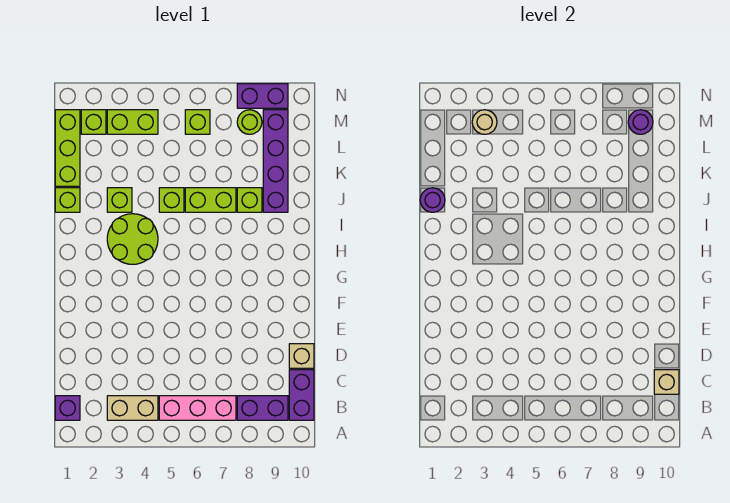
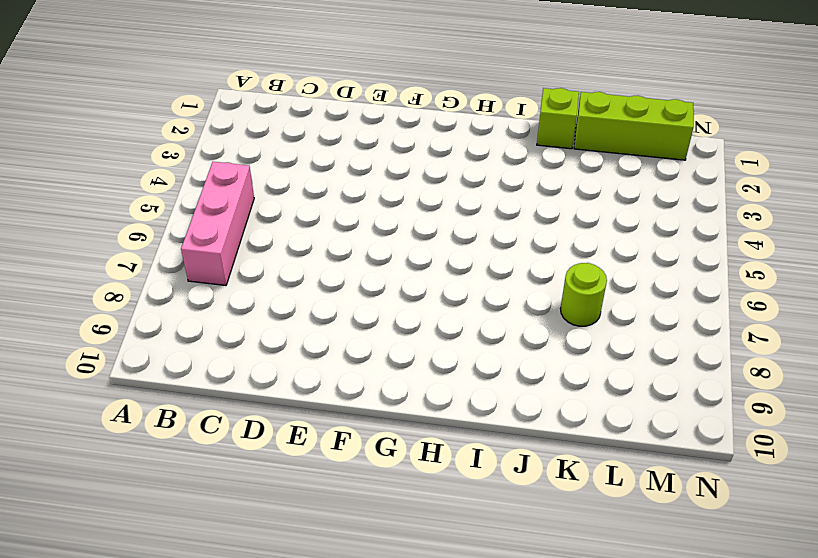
lime round brick K7 level 1 -> lime round brick M8 level 1
none -> purple brick B1 level 1
none -> tan brick B3:B4 level 1
none -> purple brick B8:B9 level 1

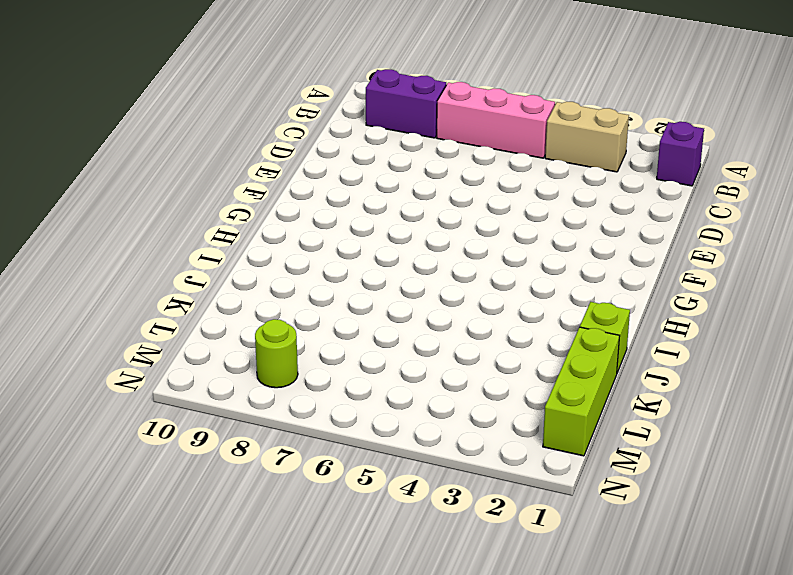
none -> purple brick B10:C10 level 1
none -> tan brick D10 level 1
none -> lime round brick H3:I4 level 1

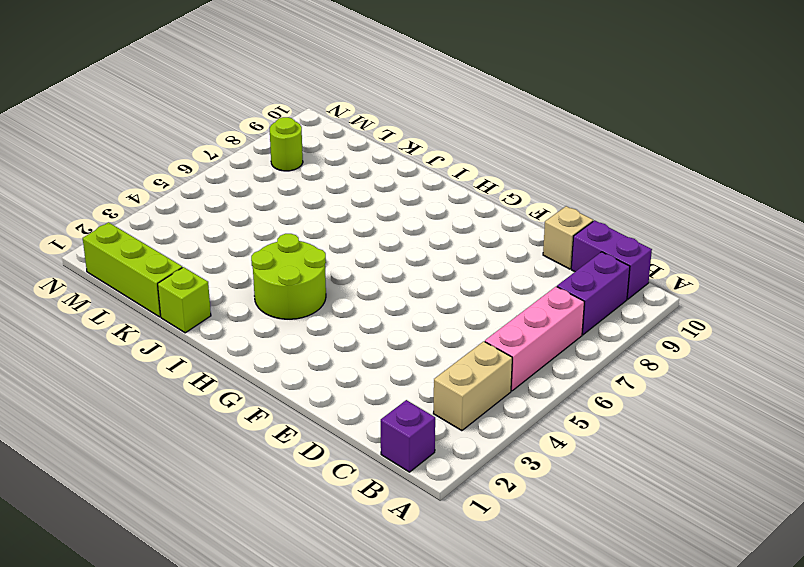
none -> lime brick J3 level 1
none -> lime brick J5 level 1
none -> lime brick J6:J7 level 1

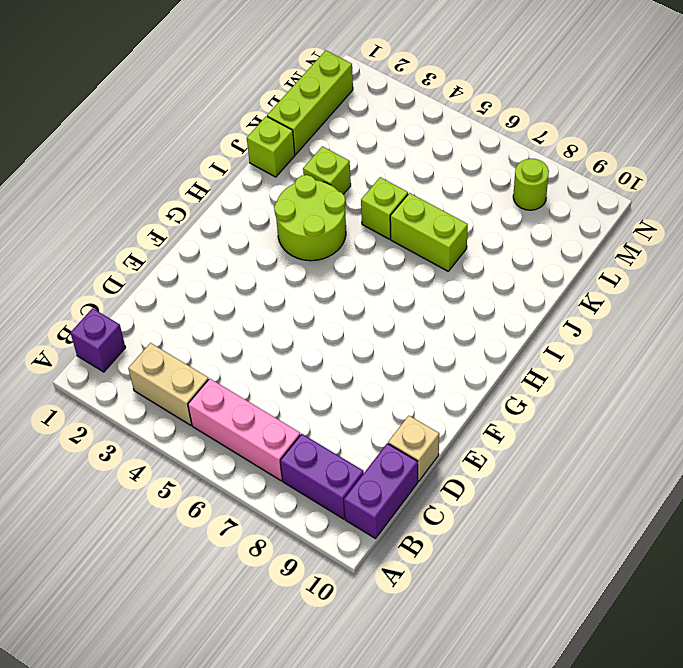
none -> lime brick J8 level 1
none -> purple brick J9:M9 level 1
none -> lime brick M2 level 1

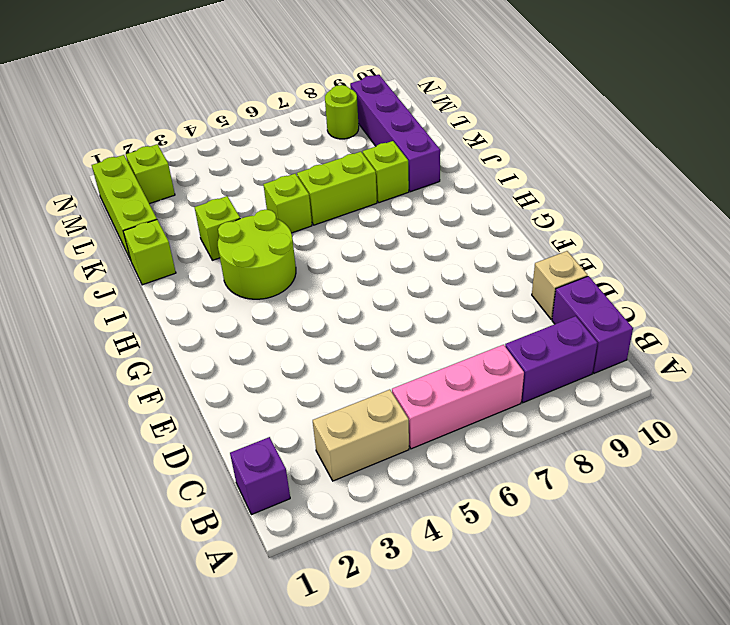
none -> lime brick M3:M4 level 1
none -> lime brick M6 level 1
none -> purple brick N8:N9 level 1

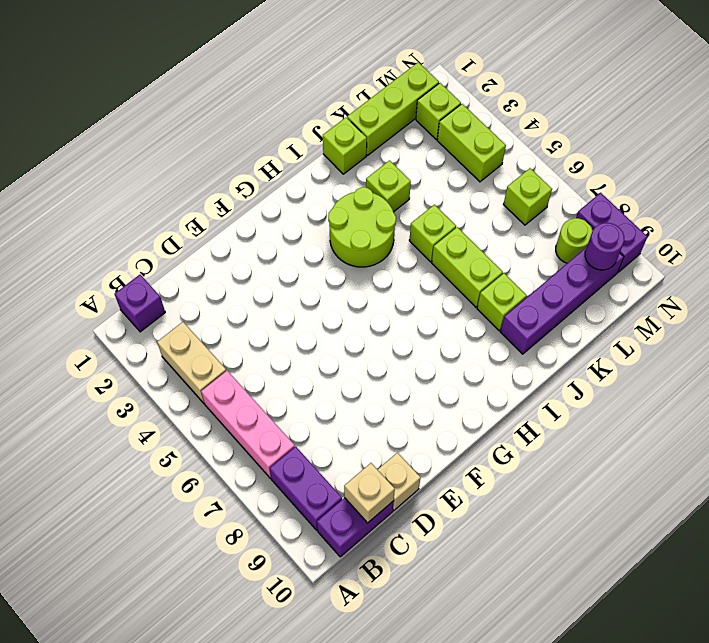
none -> purple round brick J1 level 2
none -> tan round brick M3 level 2

